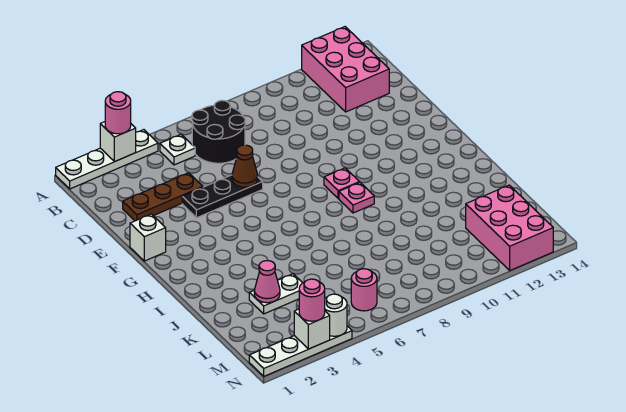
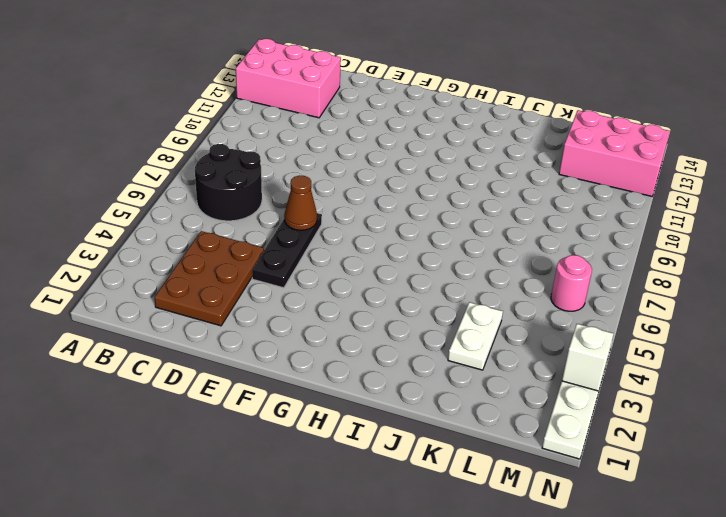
brown plate C2:D4 level 1 -> brown plate D2:D4 level 1
none -> white plate A1:A4 level 1
none -> white plate B5 level 1
none -> white brick F1 level 1

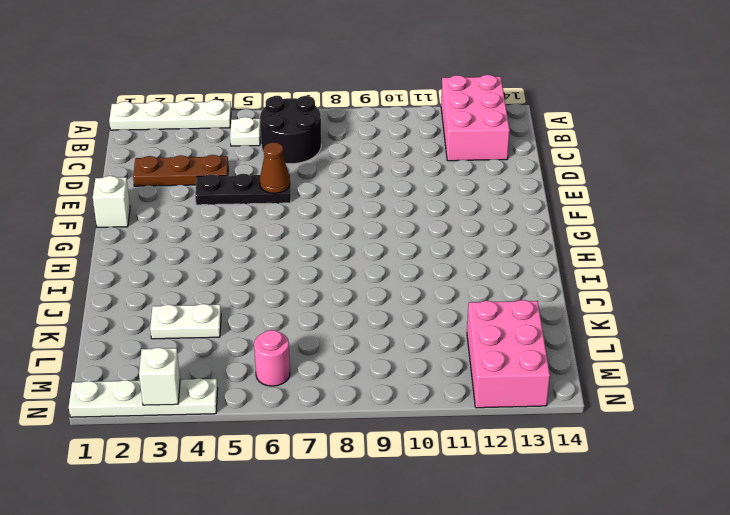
none -> pink plate G9 level 1
none -> pink plate H9 level 1
none -> white brick A3 level 2

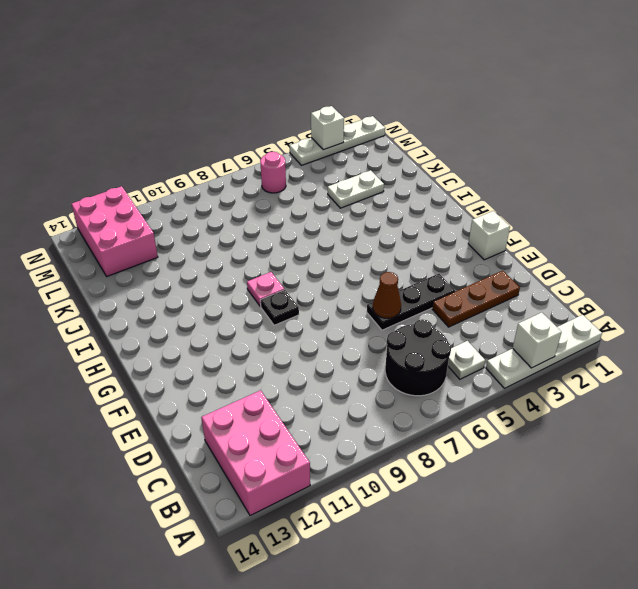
black plate G9 level 1 -> pink plate G9 level 1
none -> pink cone K3 level 2
none -> white round brick N4 level 2
none -> pink round brick A3 level 3

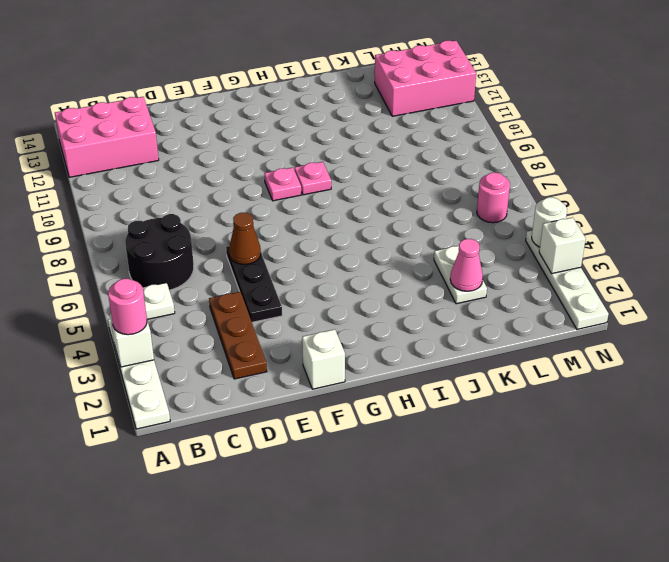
none -> pink round brick N3 level 3

